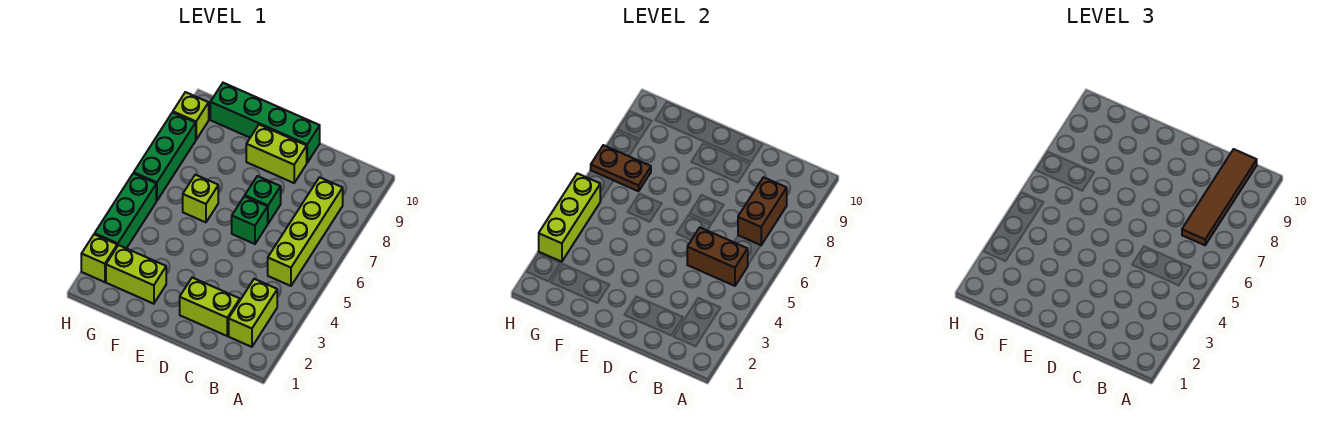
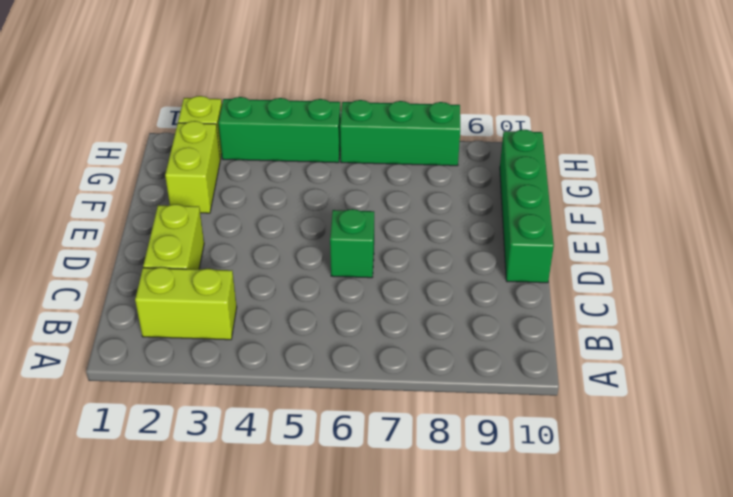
none -> lime brick B5:B8 level 1
none -> green brick D7 level 1
none -> lime brick D9:E9 level 1

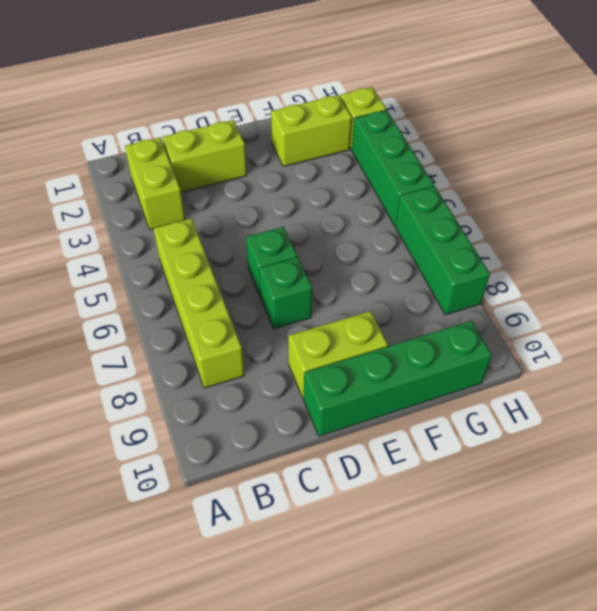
none -> lime brick F6 level 1
none -> lime brick H9 level 1
none -> brown brick B5:C5 level 2

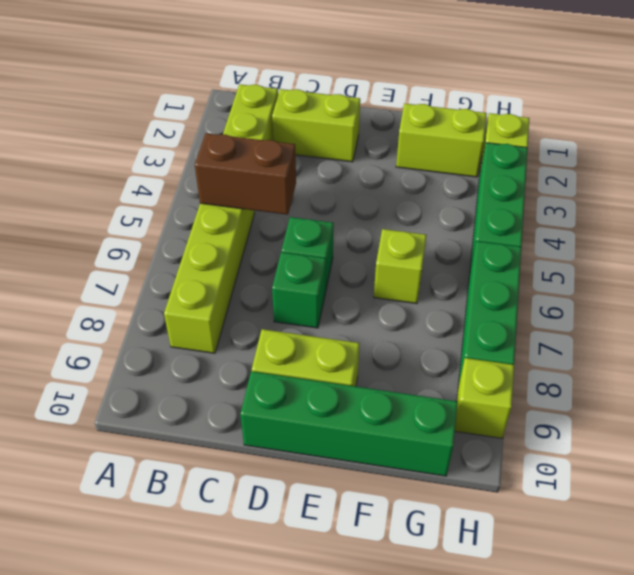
none -> brown brick B7:B8 level 2
none -> brown plate G7:H7 level 2
none -> lime brick H3:H5 level 2

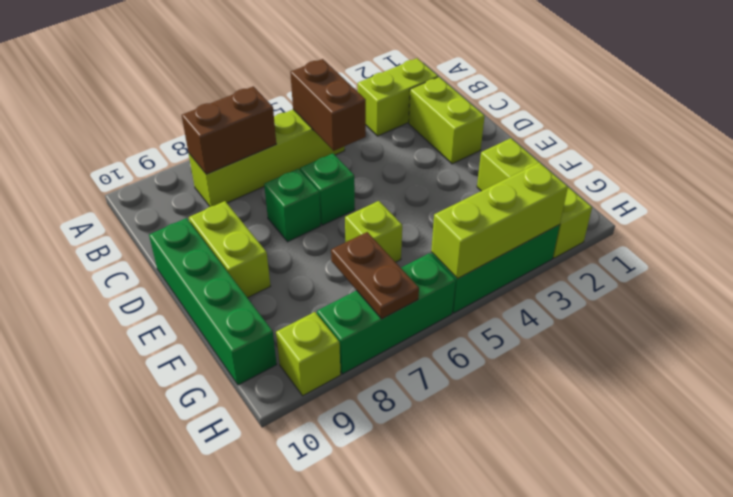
none -> brown tile B7:B10 level 3

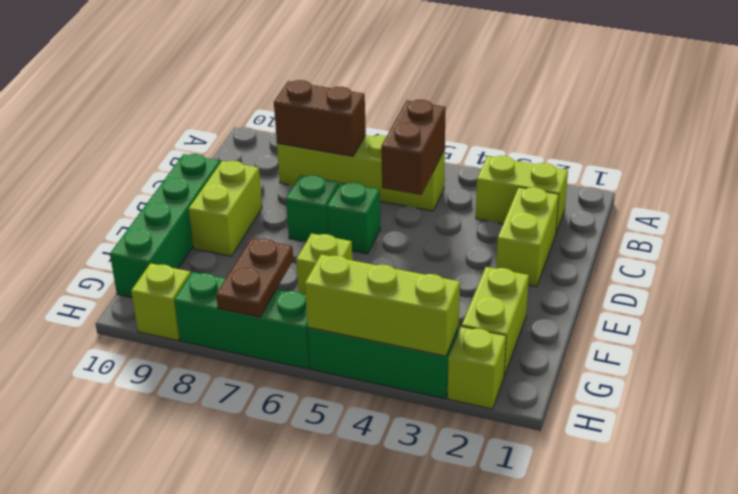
none -> brown tile B7:B10 level 3

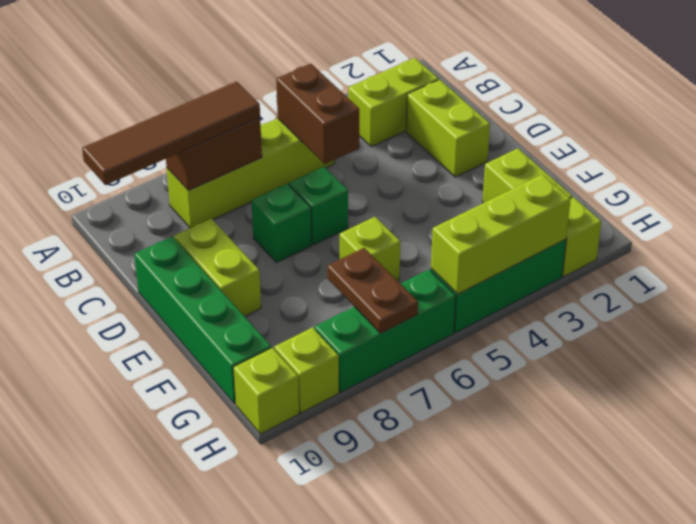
lime brick H10 level 1 -> none

